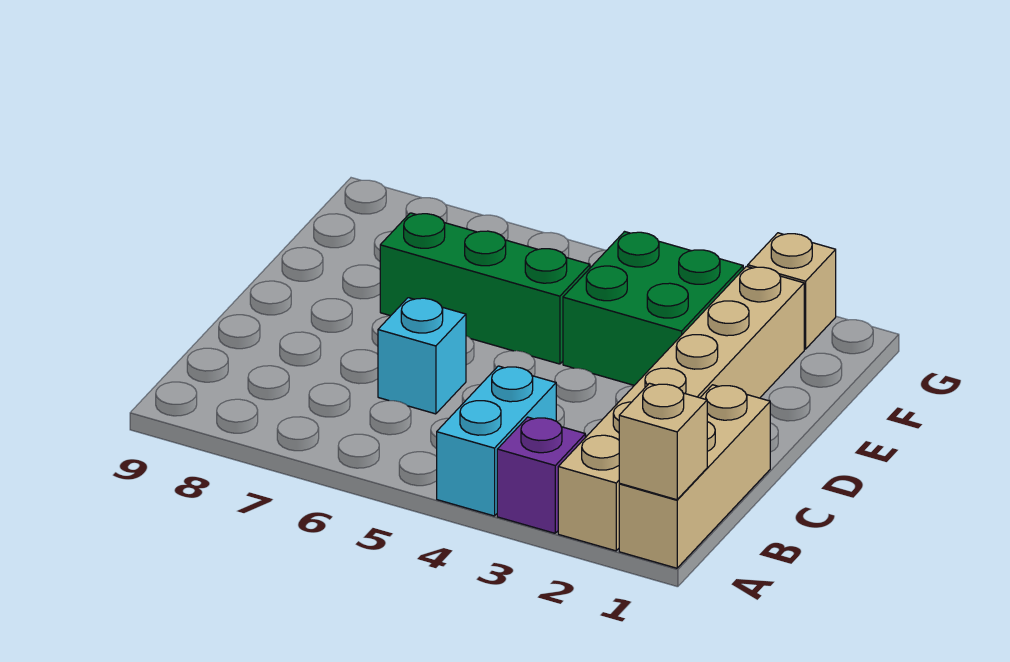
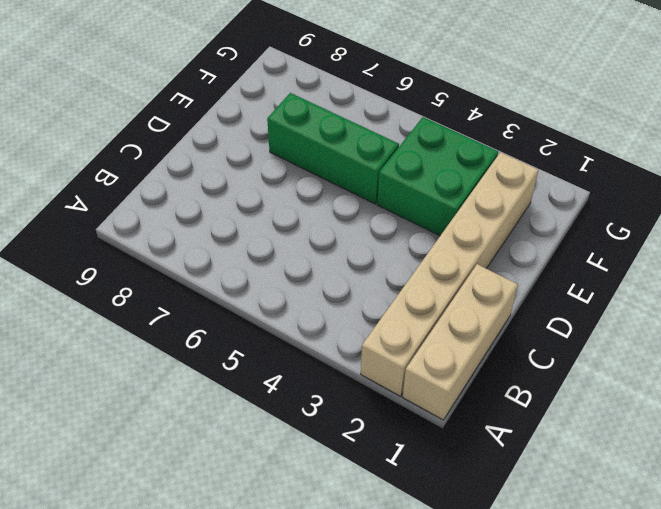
none -> purple brick A3 level 1
none -> cyan brick A4:B4 level 1

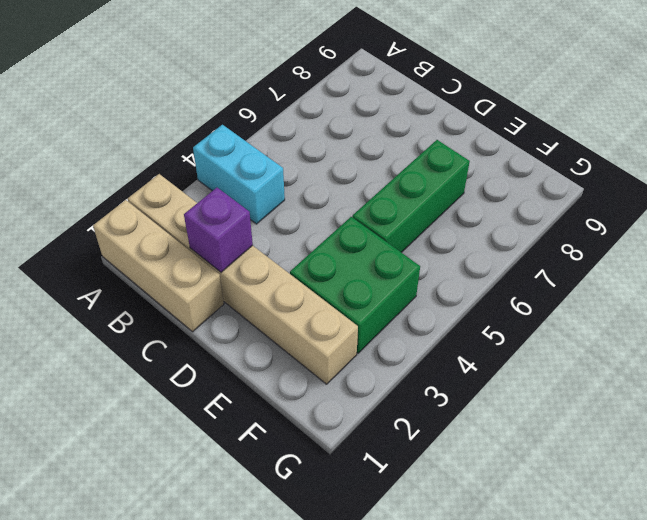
purple brick C2 level 2 -> purple brick A3 level 1
none -> cyan brick C6 level 1
none -> tan brick G2 level 1

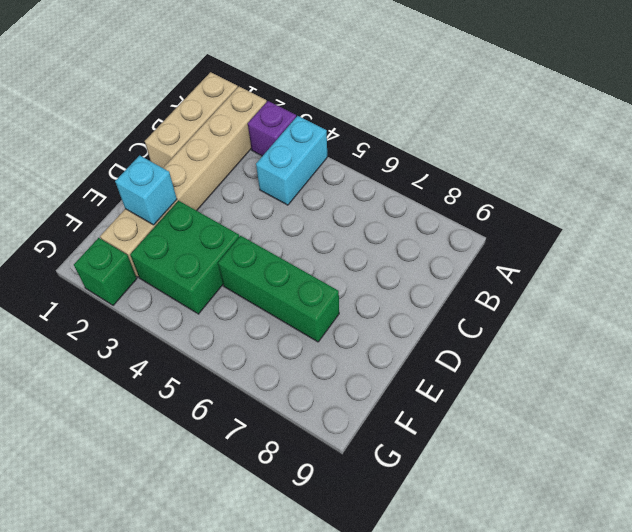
cyan brick E2 level 2 -> cyan brick C6 level 1
green brick G2 level 1 -> tan brick G2 level 1
none -> tan brick A1 level 2

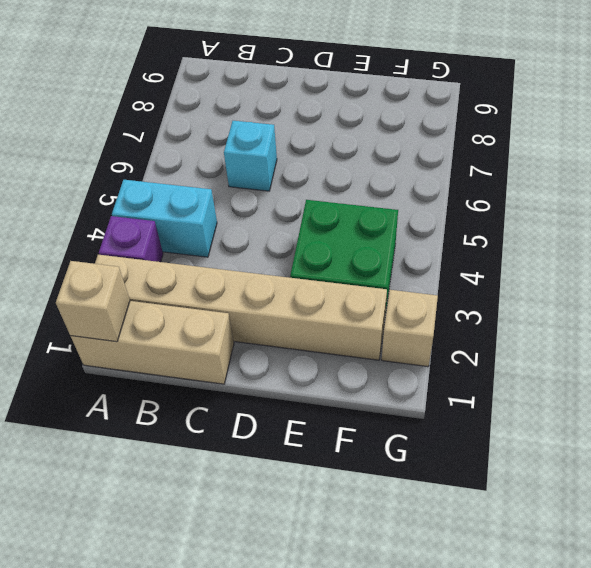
none -> green brick E5:E7 level 1

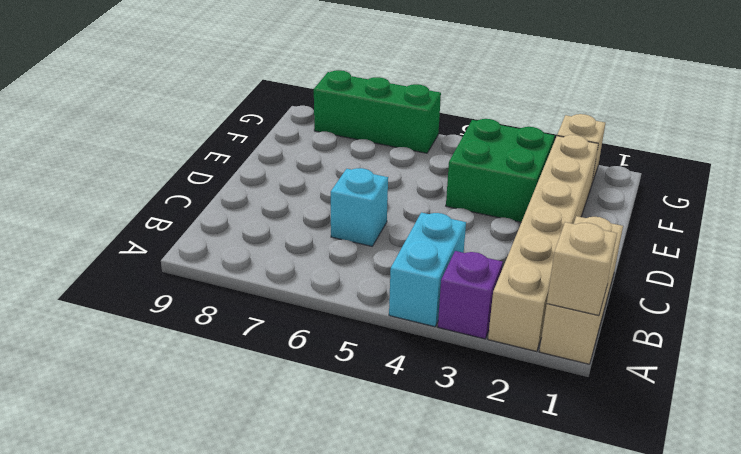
green brick G6:G8 level 1 -> green brick E5:E7 level 1

